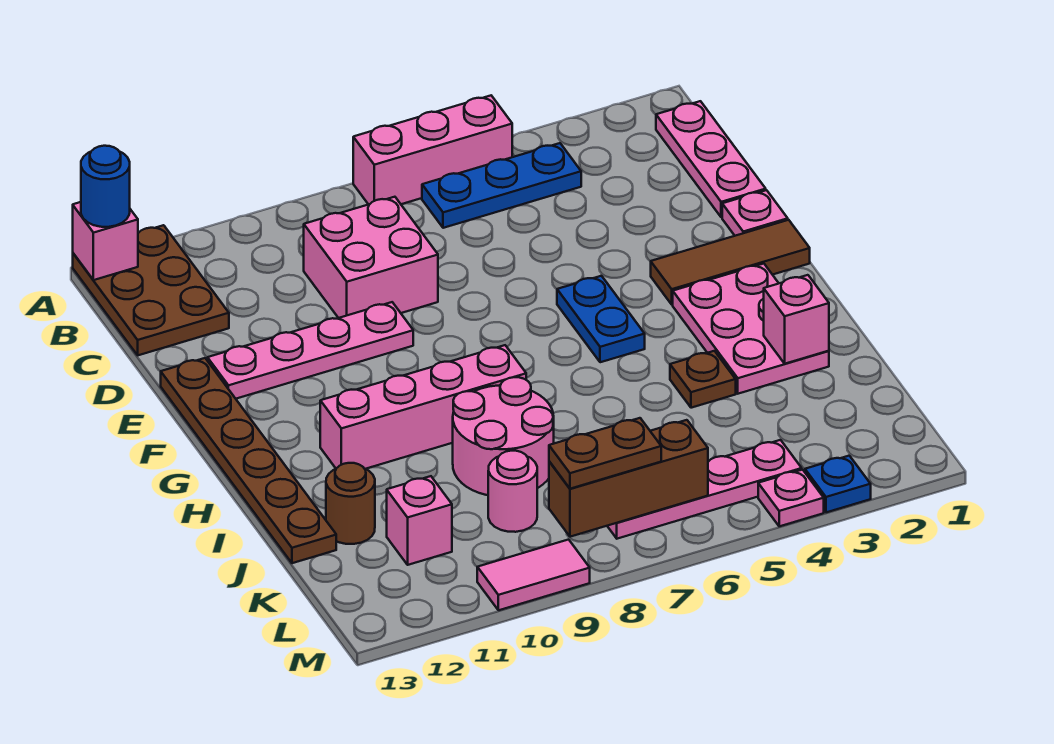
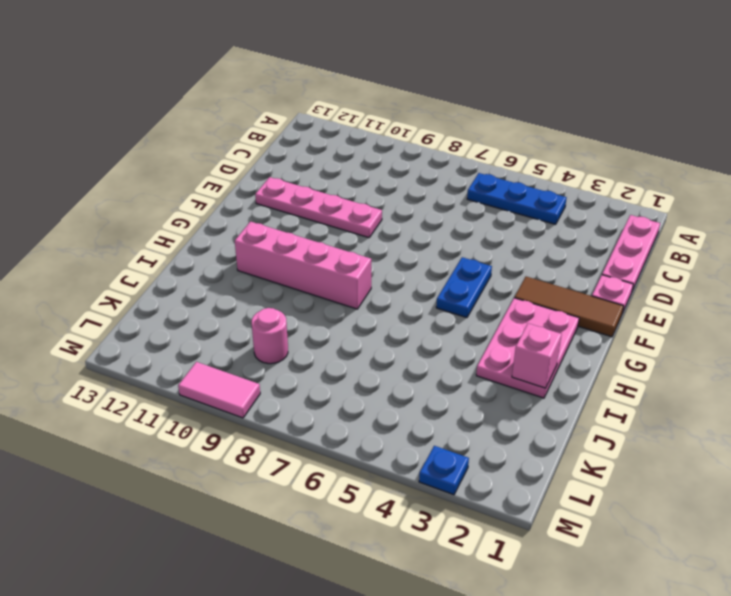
none -> pink brick A5:A7 level 1
none -> brown plate A12:C13 level 1
none -> pink brick C8:D9 level 1

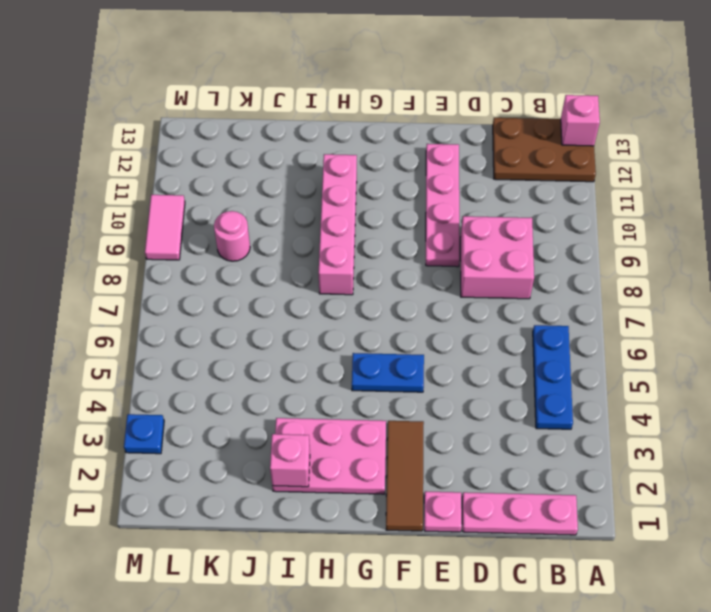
none -> pink brick A5:A7 level 1
none -> brown plate E13:J13 level 1
none -> brown plate I4 level 1

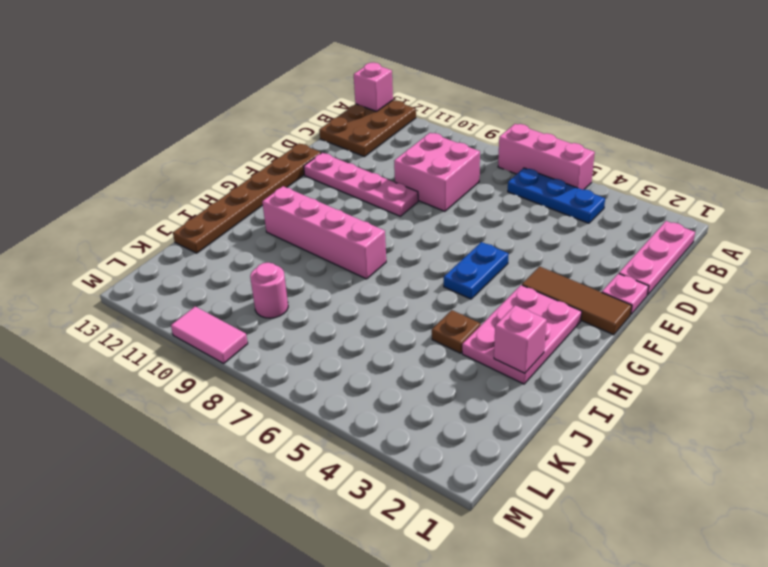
none -> pink round brick I8:J9 level 1
none -> brown round brick J12 level 1
none -> pink brick K11 level 1

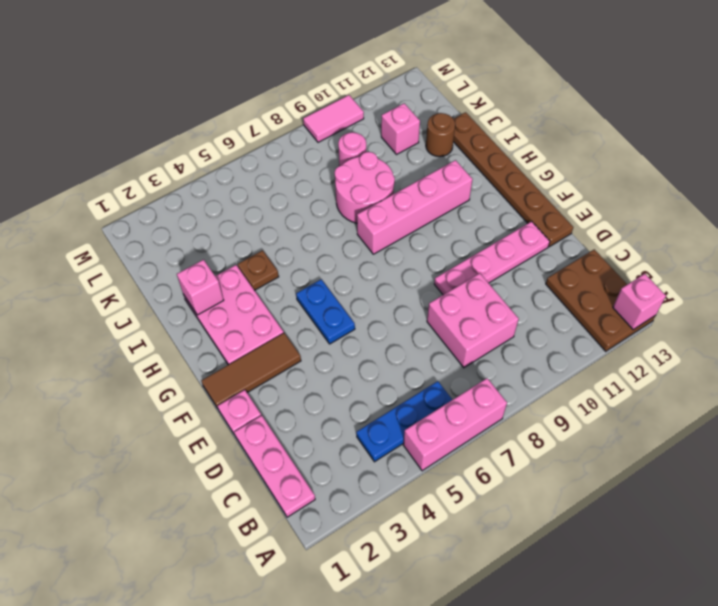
none -> pink plate L4:L7 level 1
none -> blue plate M3 level 1
none -> pink plate M4 level 1

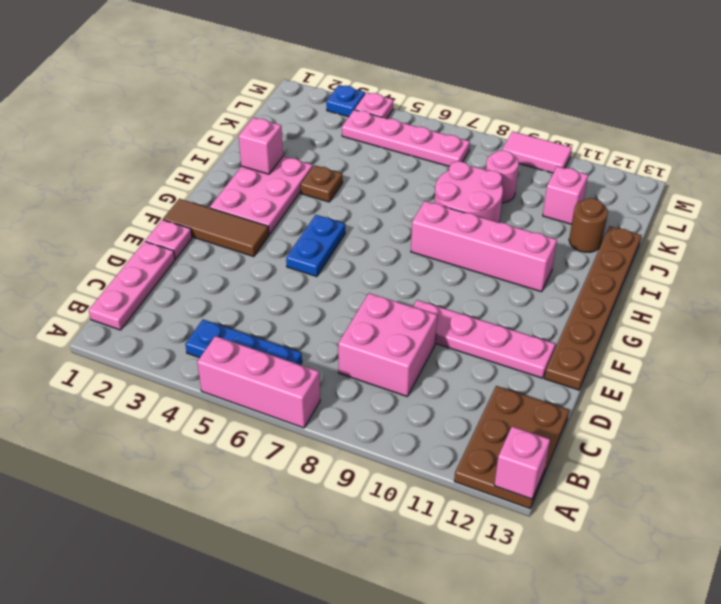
none -> brown brick L6:L8 level 2
none -> blue round brick A13 level 3
none -> brown plate L7:L8 level 3

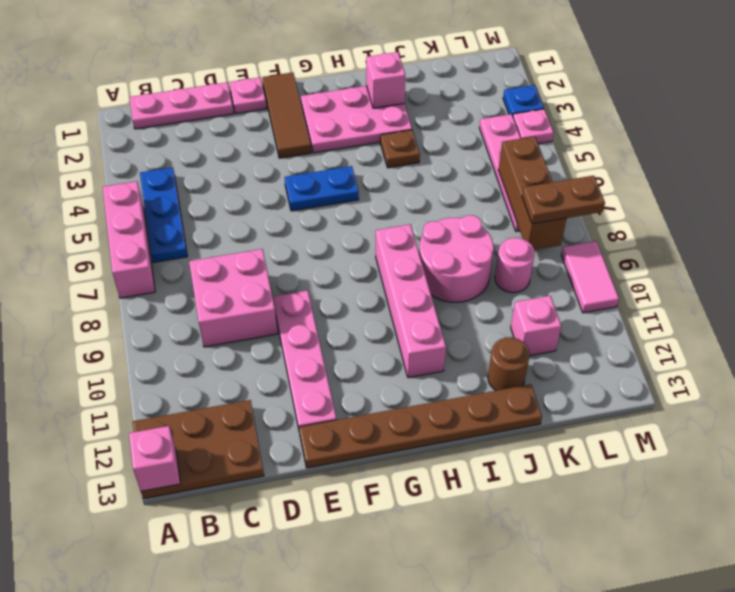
brown plate L8:M8 level 3 -> brown plate L7:L8 level 3
none -> blue round brick A13 level 3

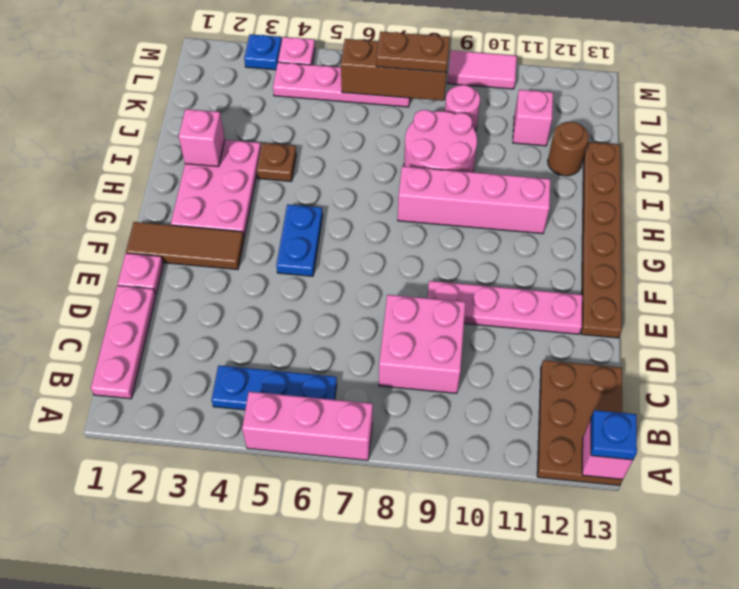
blue plate A13 level 3 -> blue round brick A13 level 3

